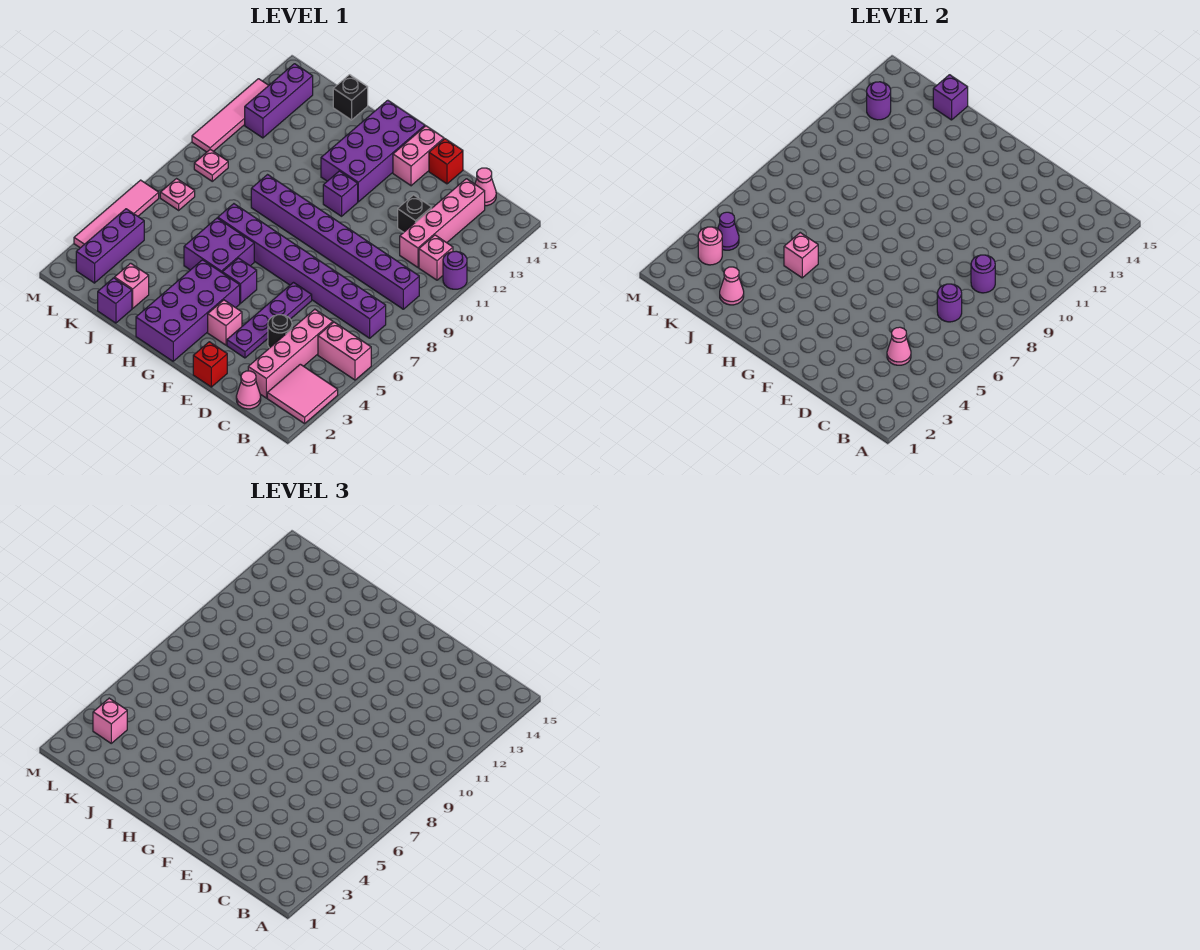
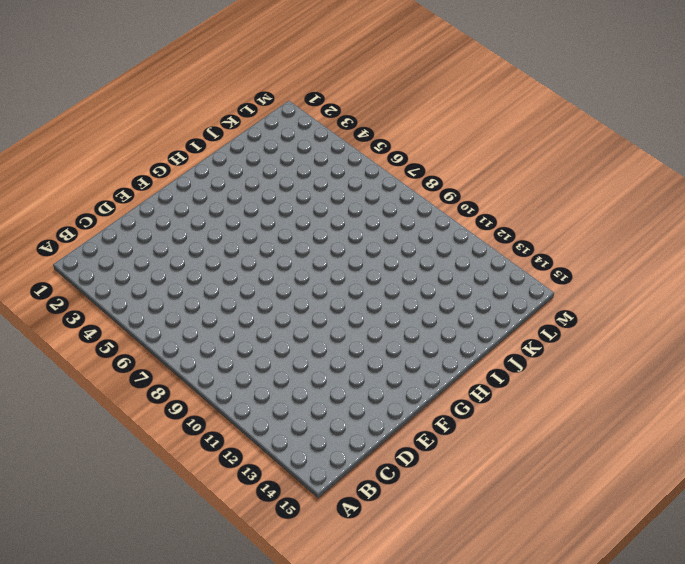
none -> pink tile A2:B3 level 1
none -> pink brick A5:B5 level 1
none -> purple round brick A11 level 1
none -> purple brick B7:I7 level 1

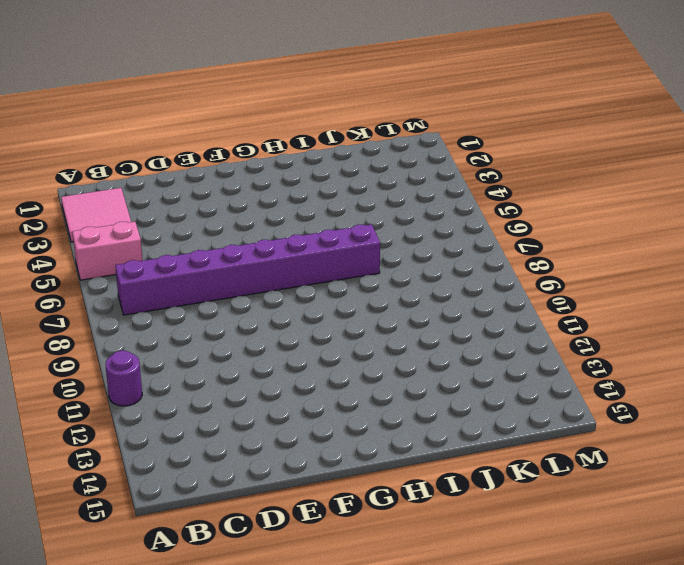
none -> purple brick B9:I9 level 1
none -> pink brick B11 level 1
none -> pink cone C1 level 1
none -> pink brick C2:C5 level 1

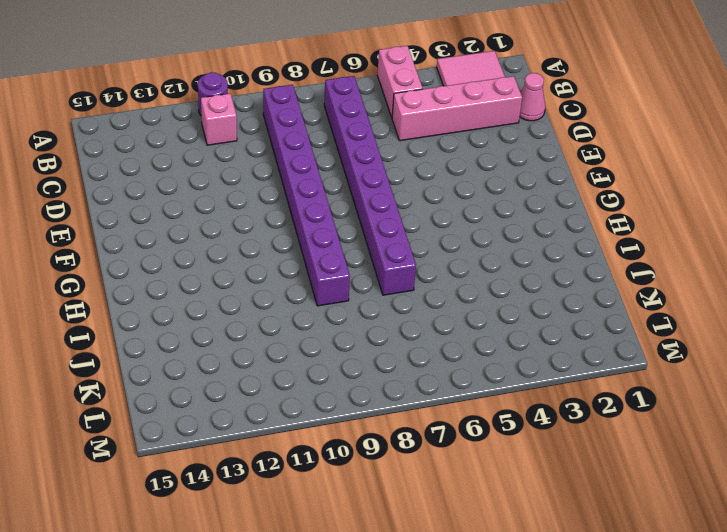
none -> pink brick C11:C14 level 1
none -> pink cone C15 level 1
none -> black round brick D4 level 1
none -> black brick D12 level 1

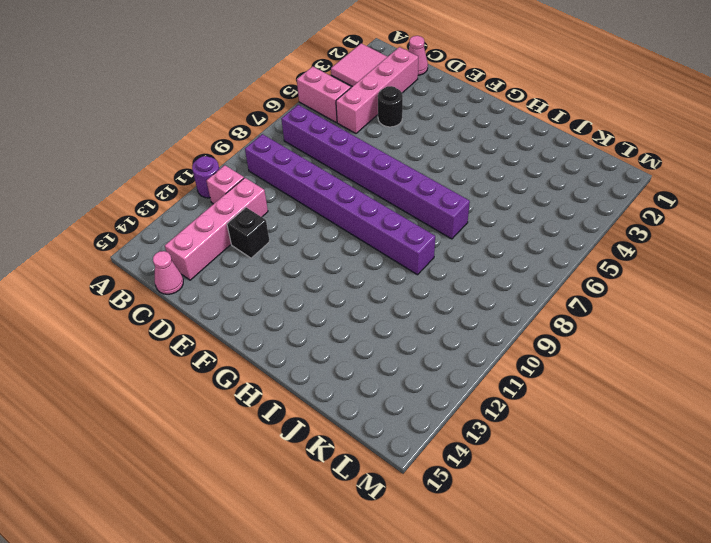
none -> red brick E1 level 1
none -> purple plate E3:E6 level 1
none -> red brick E15 level 1
none -> pink brick F3 level 1

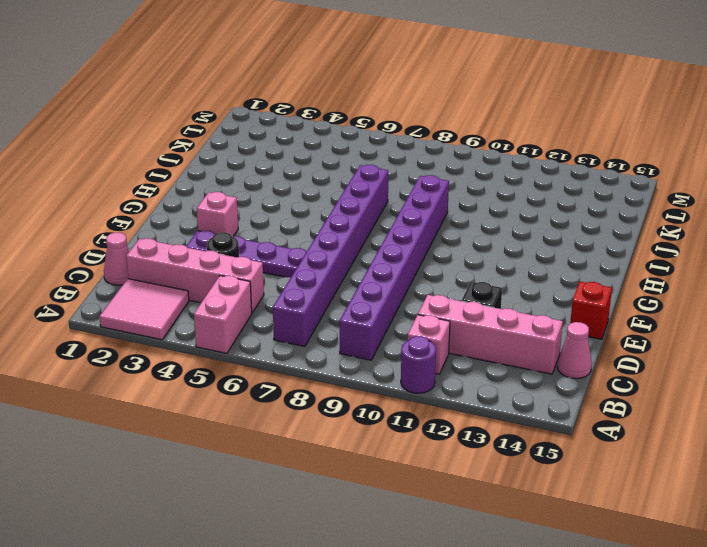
none -> red brick E1 level 1
none -> pink brick F14:F15 level 1
none -> purple brick G1:H4 level 1
none -> purple brick G5 level 1

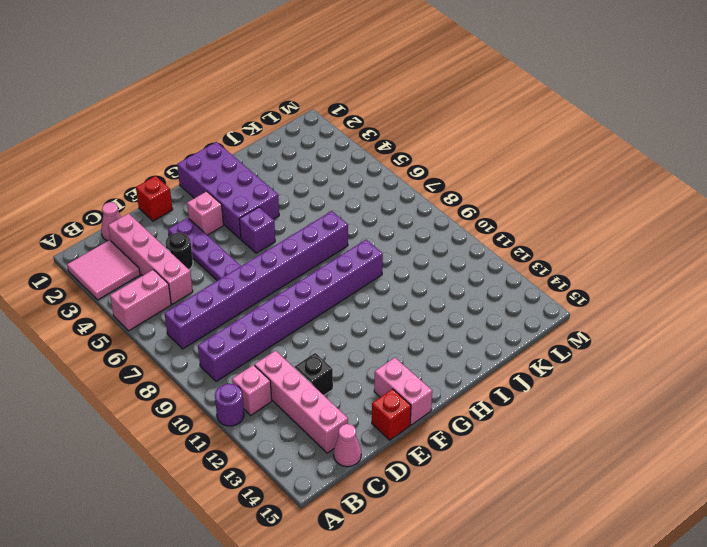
none -> purple brick G11 level 1
none -> purple brick G12:H15 level 1
none -> purple brick H5:I6 level 1
none -> purple brick J1 level 1

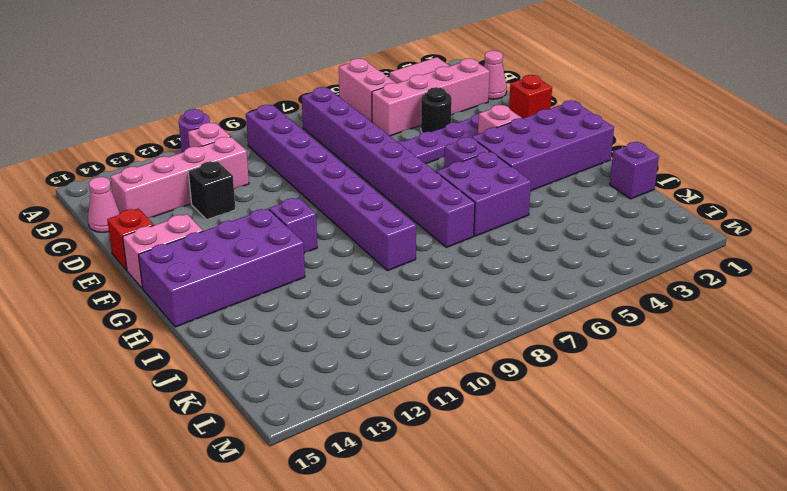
none -> pink brick J2 level 1
none -> black brick J15 level 1
none -> purple brick L2:L4 level 1
none -> pink plate L7 level 1

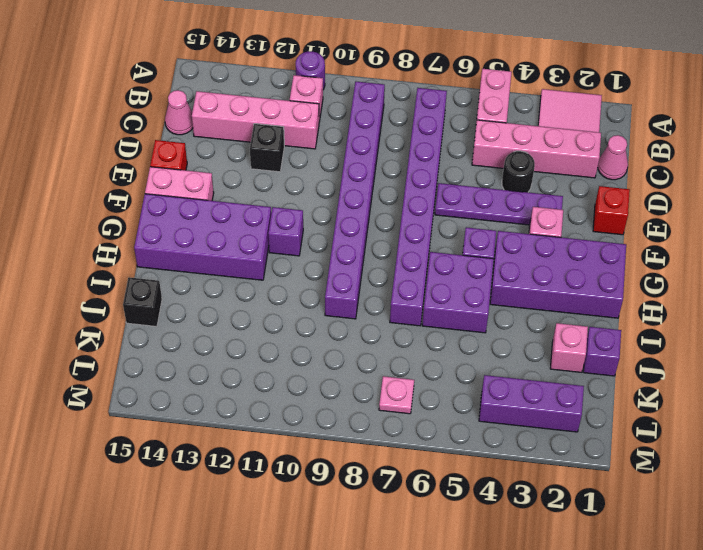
none -> pink plate L9 level 1
none -> purple brick L12:L14 level 1
none -> pink tile M3:M6 level 1
none -> pink tile M10:M13 level 1

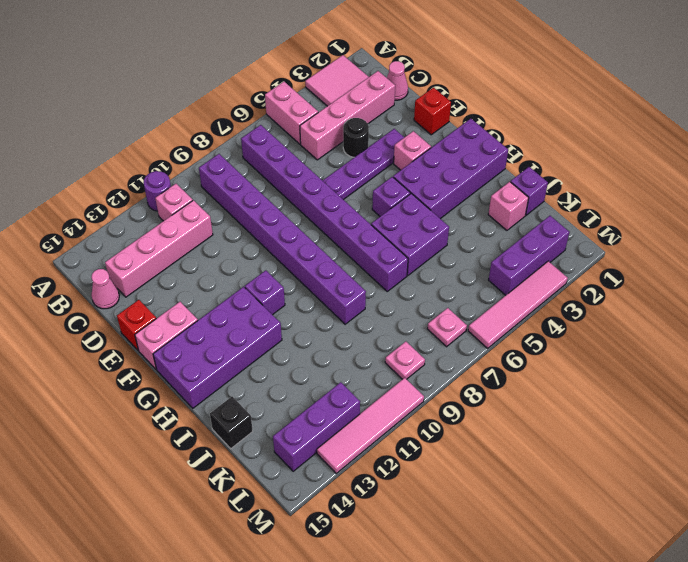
none -> black brick D12 level 1
none -> pink cone C4 level 2
none -> purple round brick C7 level 2
none -> purple round brick C9 level 2

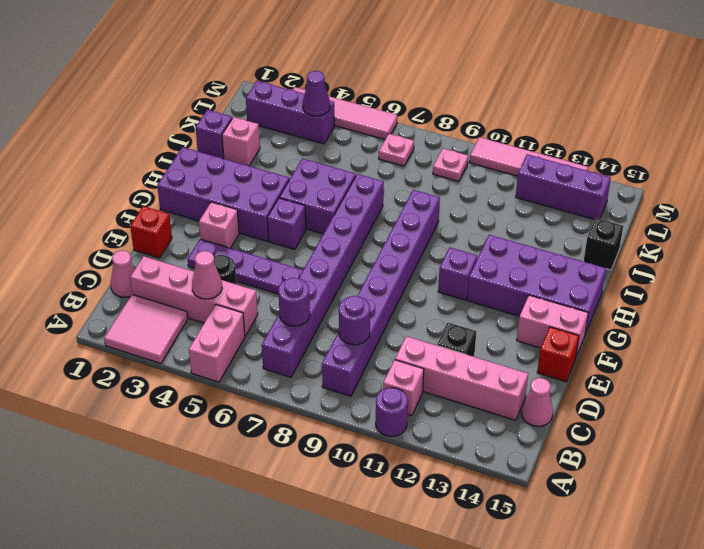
none -> pink brick I5 level 2
none -> pink cone J2 level 2
none -> purple brick J15 level 2
none -> pink round brick L3 level 2

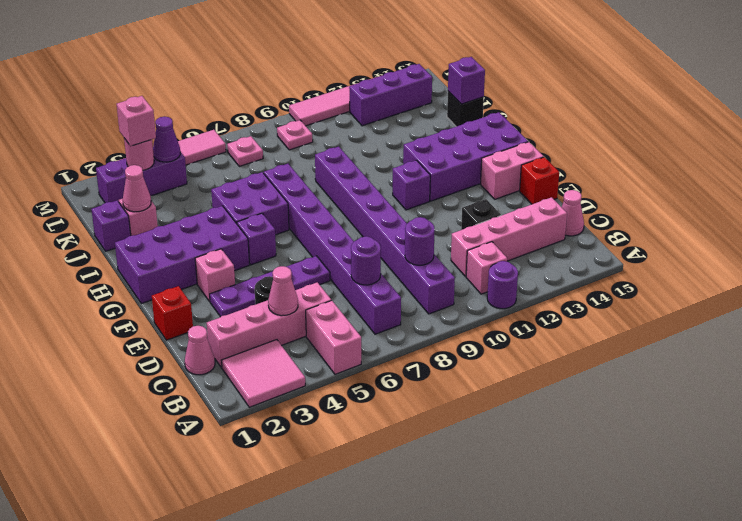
none -> pink brick I5 level 2
none -> purple round brick L13 level 2

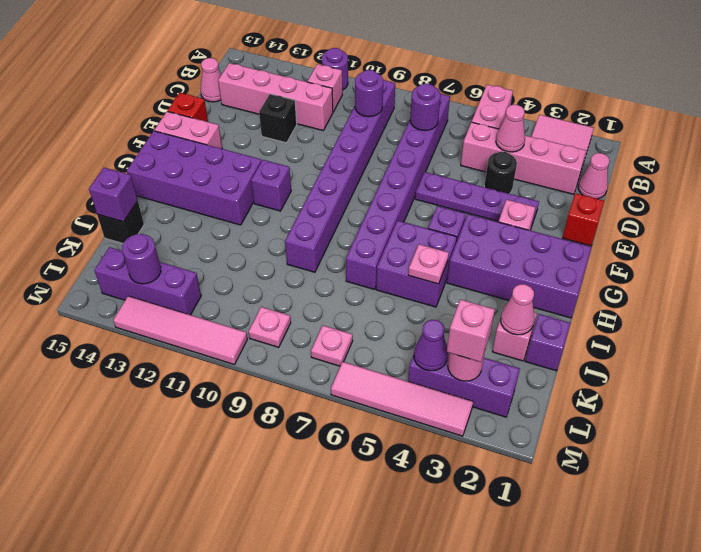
pink plate I5 level 2 -> pink brick I5 level 2

